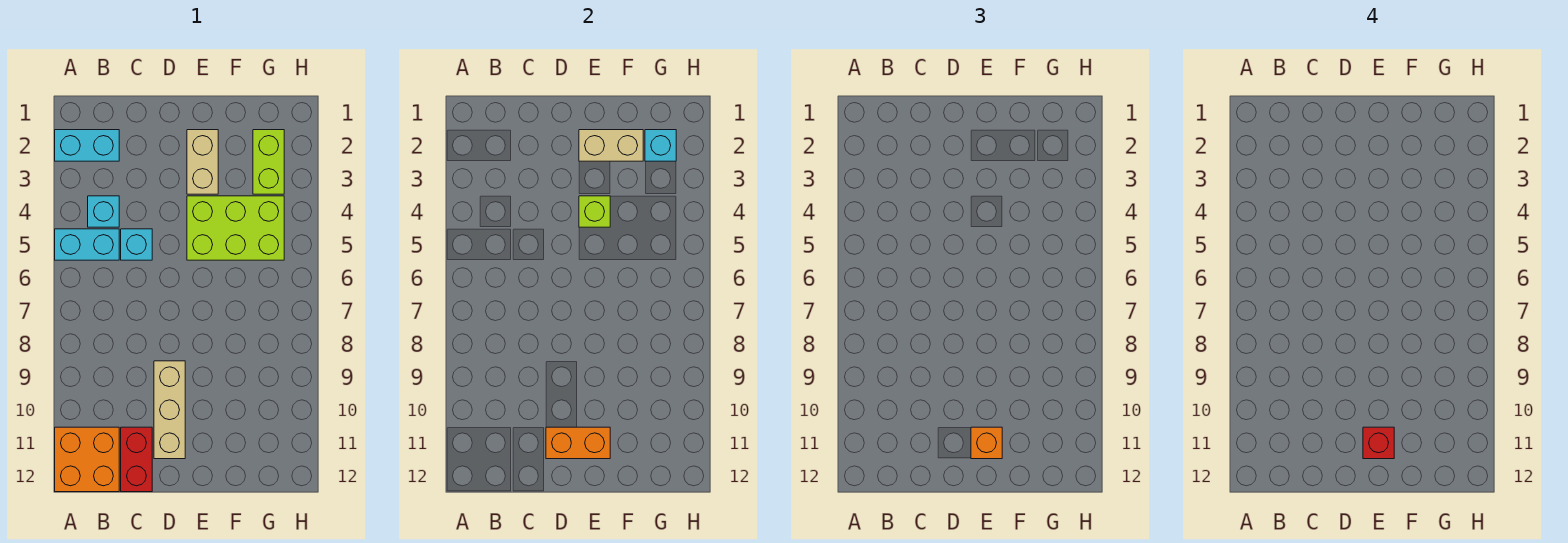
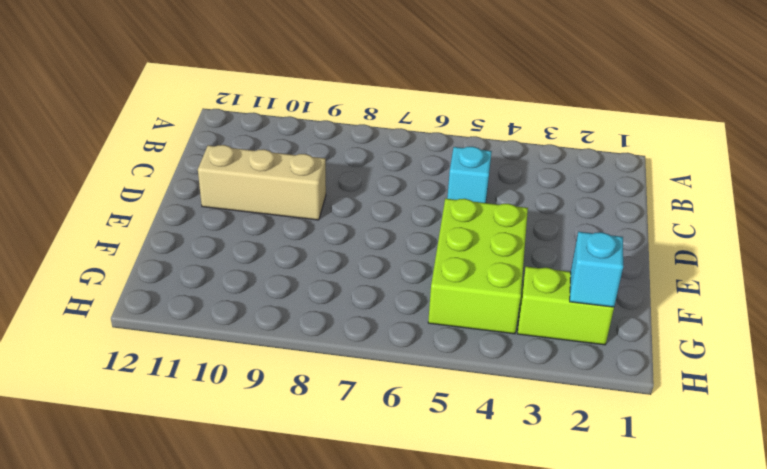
none -> cyan brick A2:B2 level 1
none -> cyan brick A5:B5 level 1
none -> orange brick A11:B12 level 1

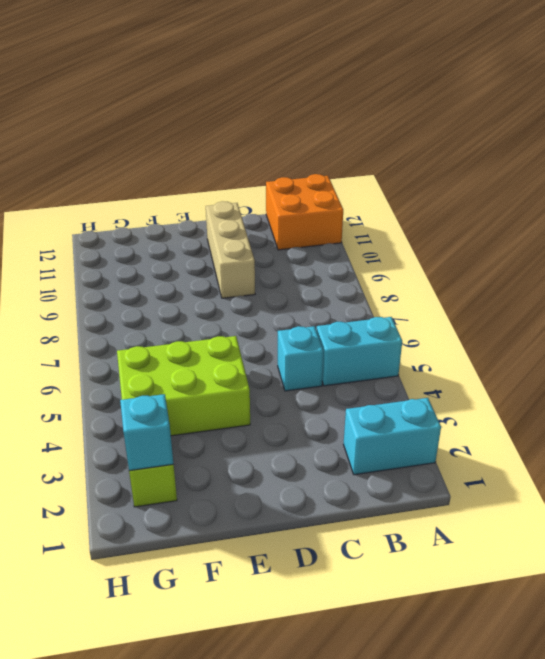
none -> cyan brick B4 level 1
none -> red brick C11:C12 level 1
none -> tan brick E2:E3 level 1

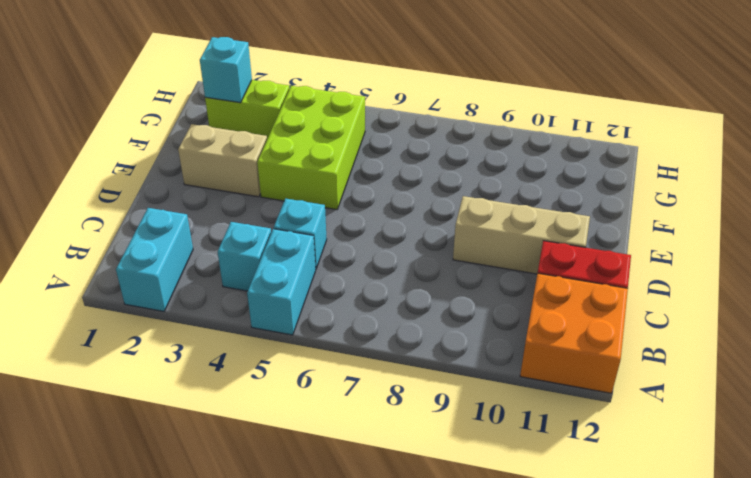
none -> orange brick D11:E11 level 2
none -> tan brick E2:F2 level 2
none -> lime brick E4 level 2

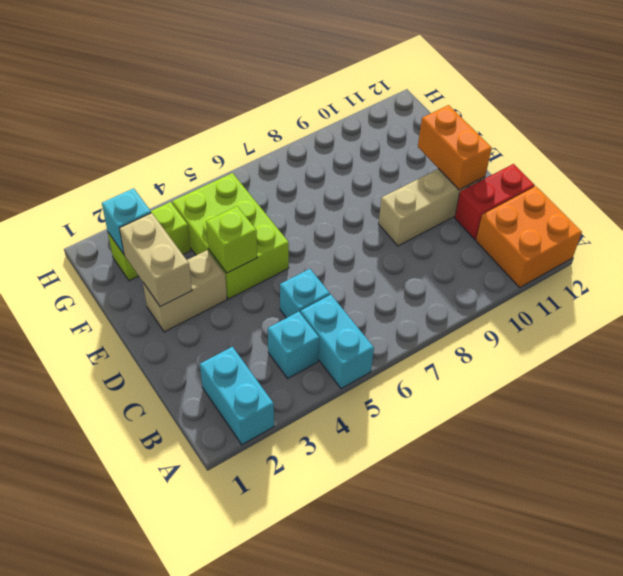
none -> orange brick E11 level 3
none -> red brick E11 level 4

